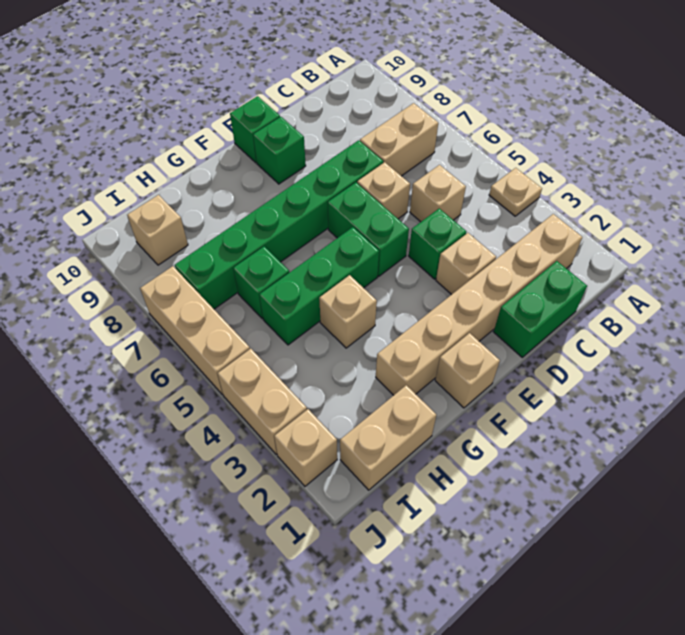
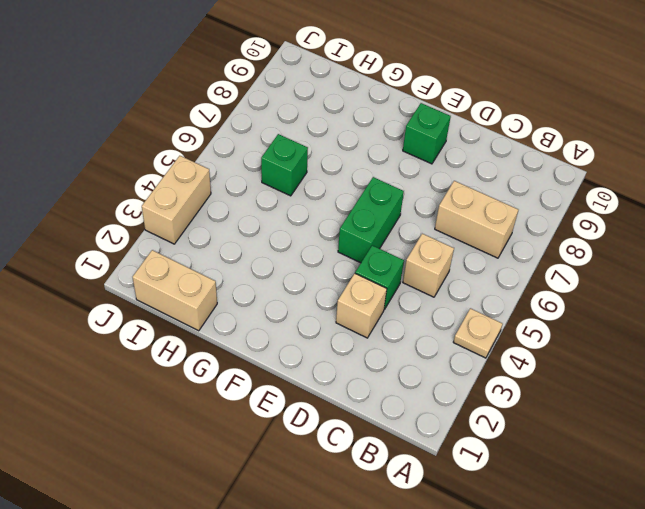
none -> tan brick B2:G2 level 1
none -> green brick C1:D1 level 1
none -> tan brick D6 level 1

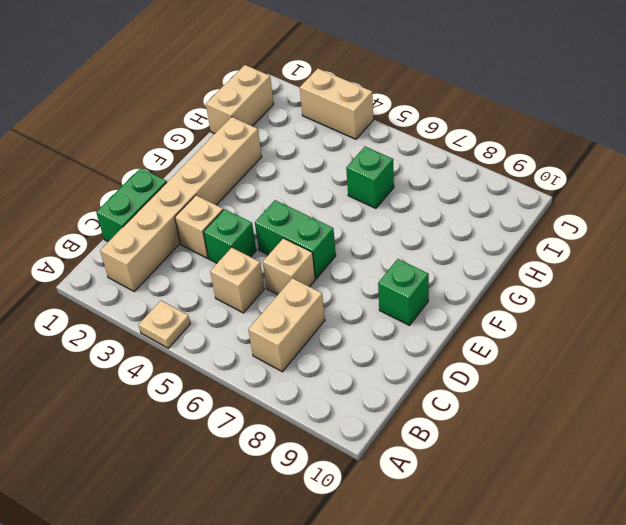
none -> green brick D7:I7 level 1
none -> green brick E10 level 1
none -> tan brick F1 level 1

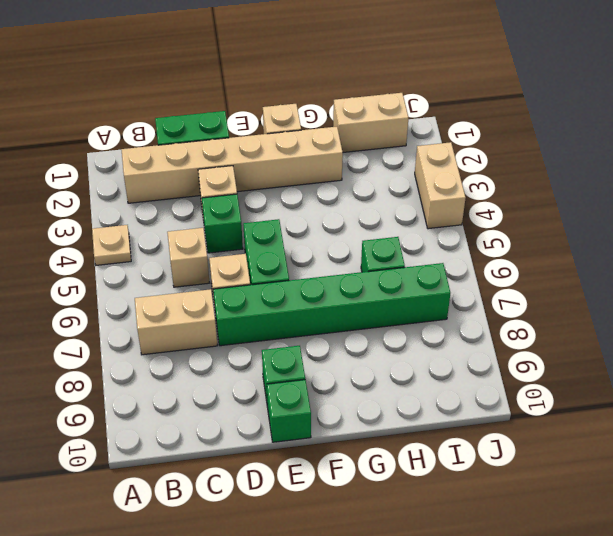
none -> green brick F5:H5 level 1
none -> tan brick G4 level 1
none -> tan brick I9 level 1

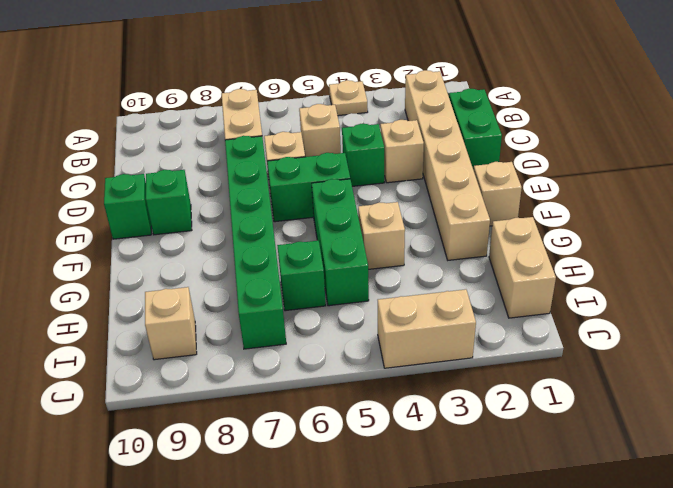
none -> tan brick J2 level 1
none -> tan brick J5:J7 level 1

